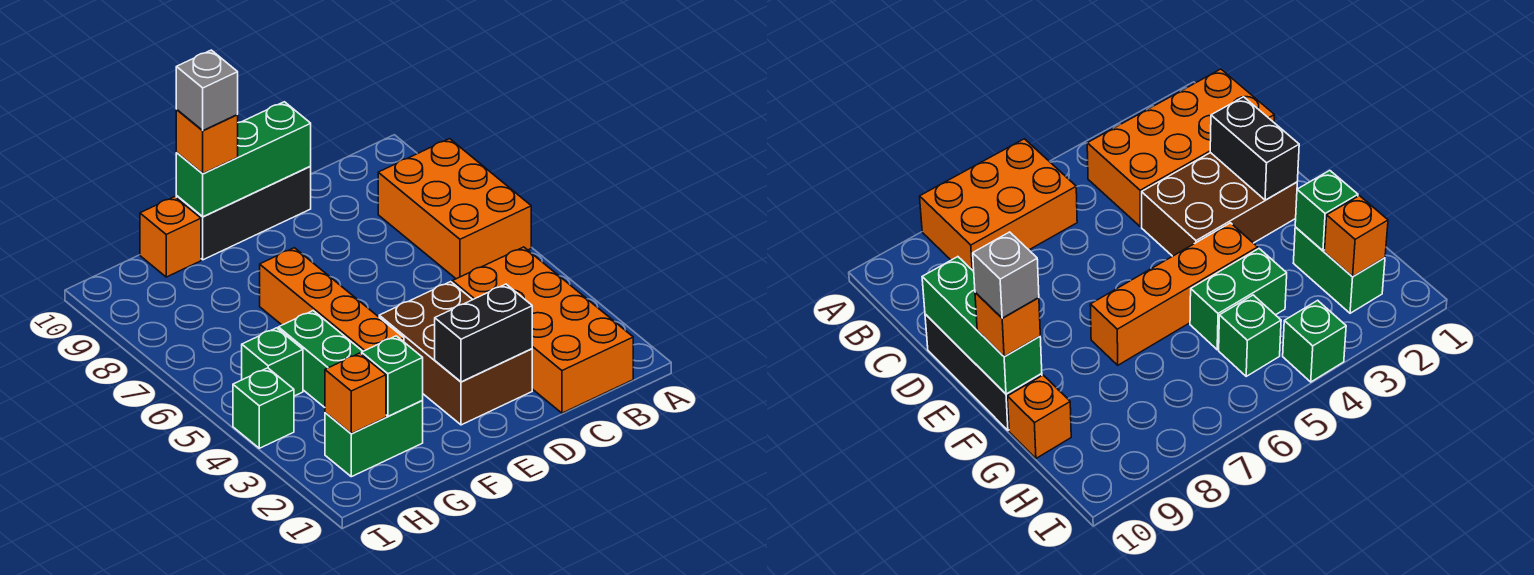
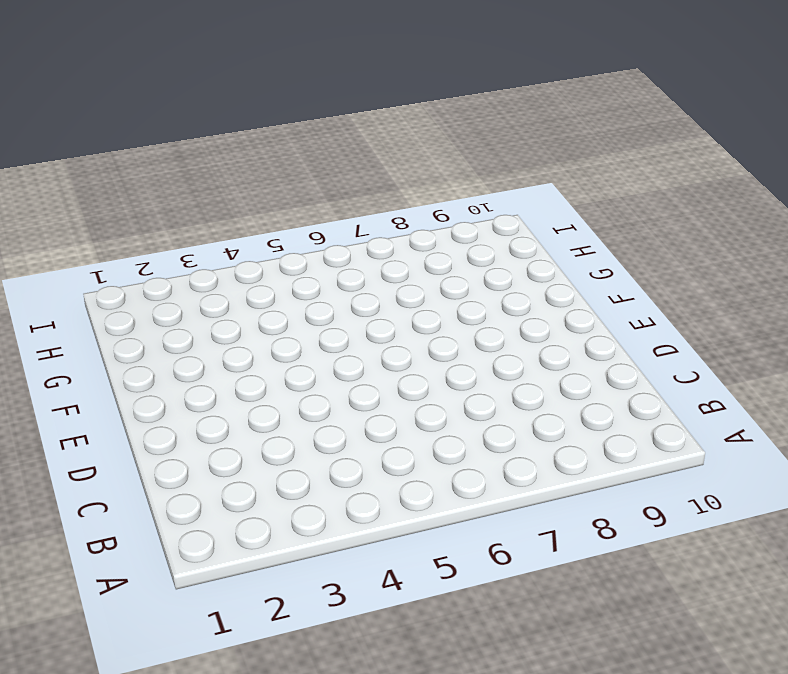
none -> orange brick A6:B8 level 1
none -> orange brick B1:C4 level 1
none -> brown brick D2:E4 level 1

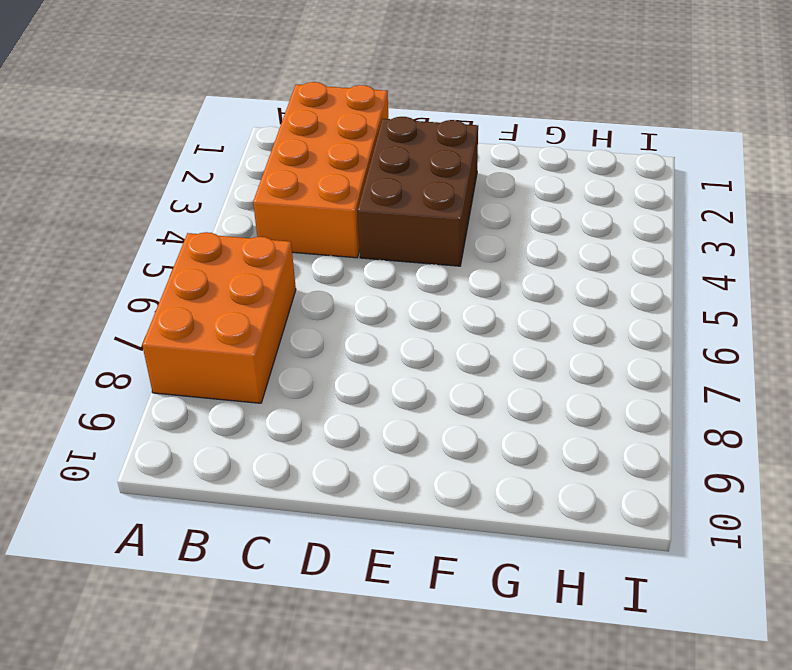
none -> black brick D10:F10 level 1
none -> orange brick F4:F7 level 1
none -> green brick G2:H2 level 1

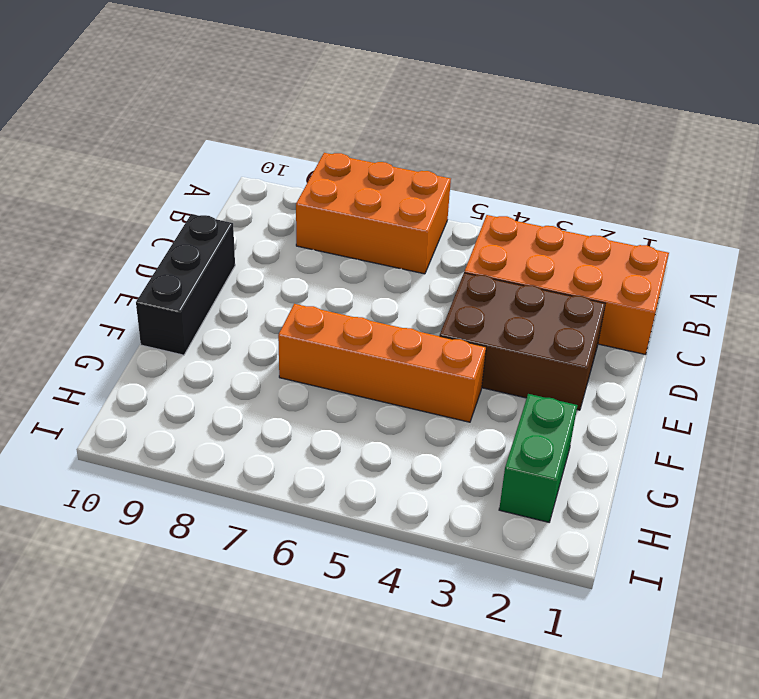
none -> green brick G4:G5 level 1
none -> orange brick G10 level 1
none -> green brick H5 level 1

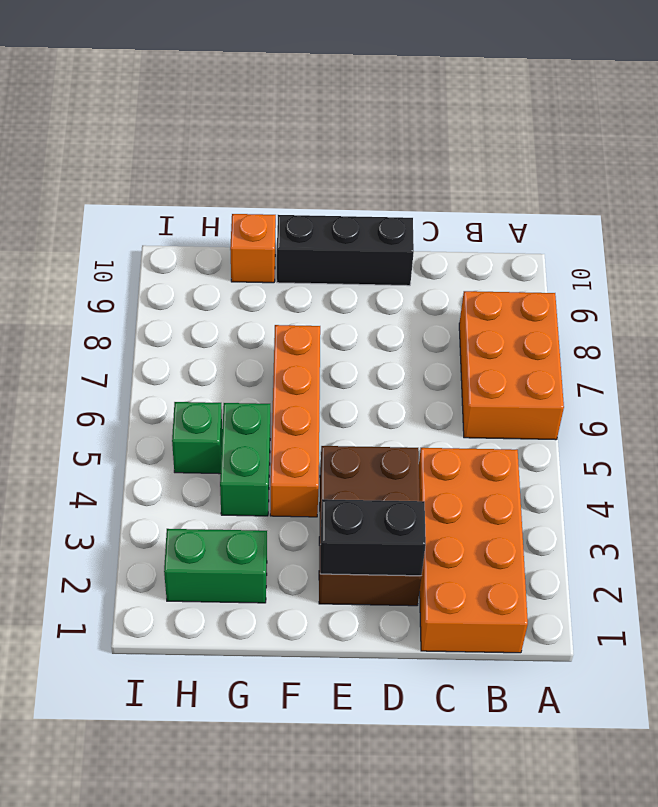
none -> green brick I4 level 1
none -> green brick D10:F10 level 2
none -> green brick G2 level 2

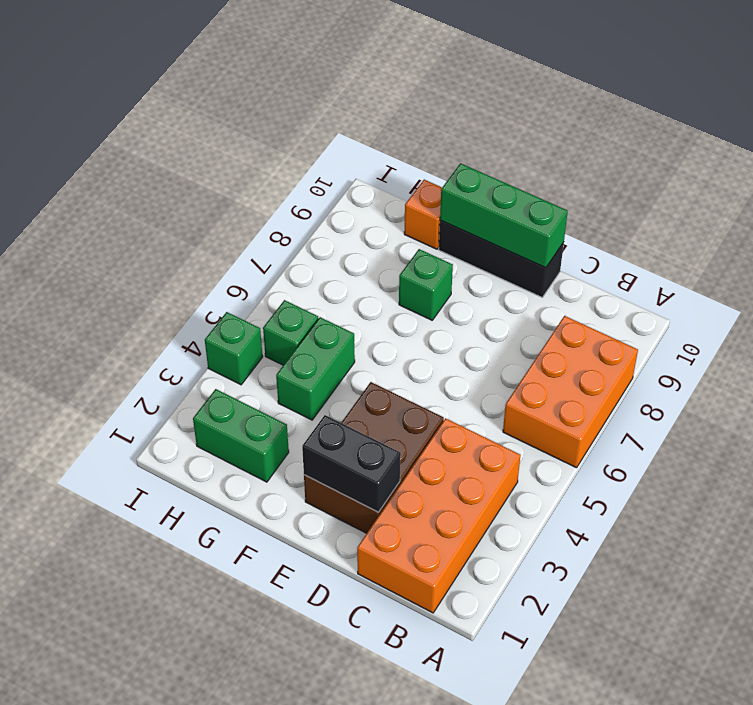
green brick F8 level 1 -> green brick G2 level 2
none -> orange brick F4:F7 level 1
none -> orange brick H2 level 2
none -> orange brick F10 level 3

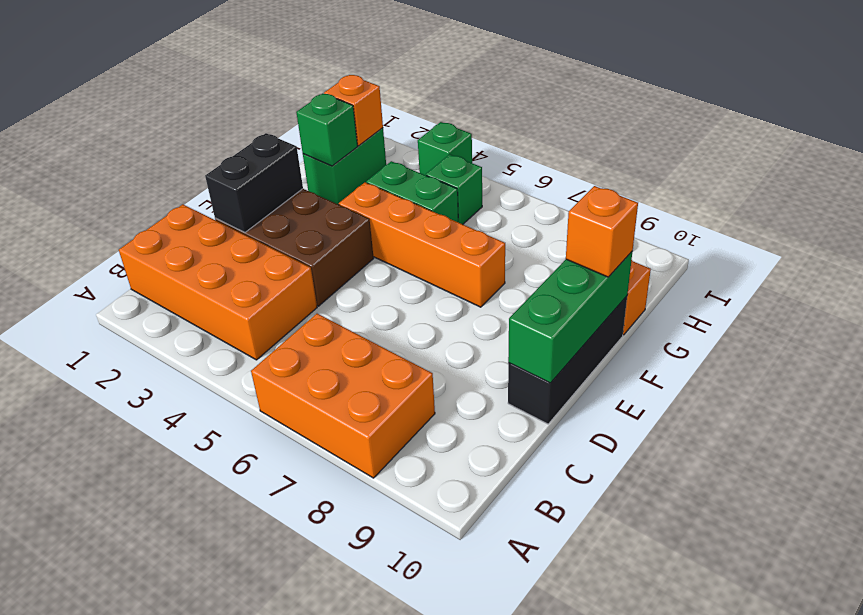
none -> grey brick F10 level 4

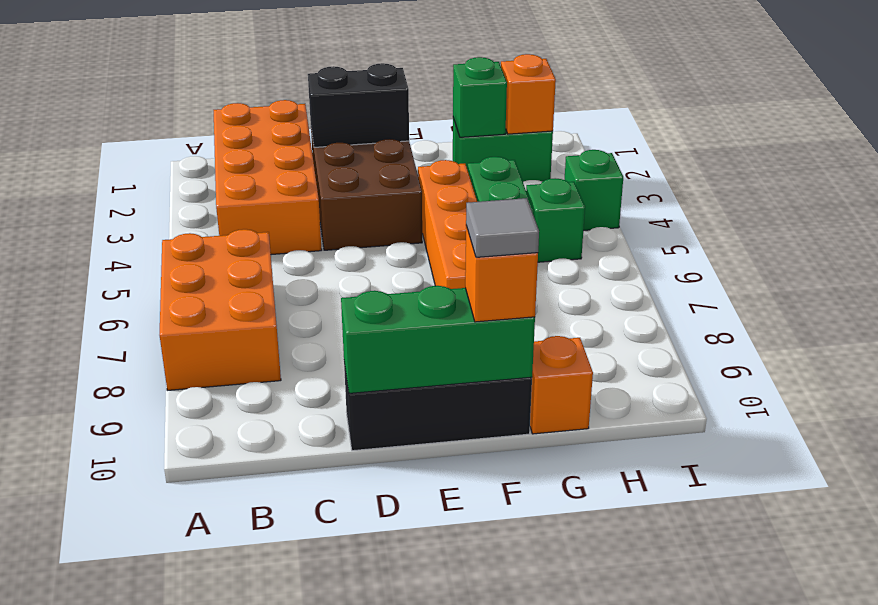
grey tile F10 level 4 -> grey brick F10 level 4

